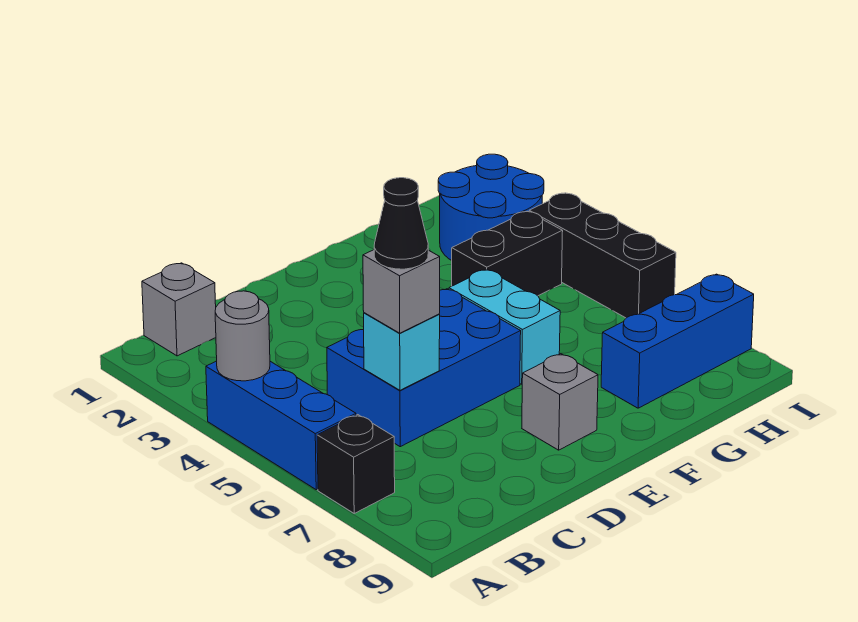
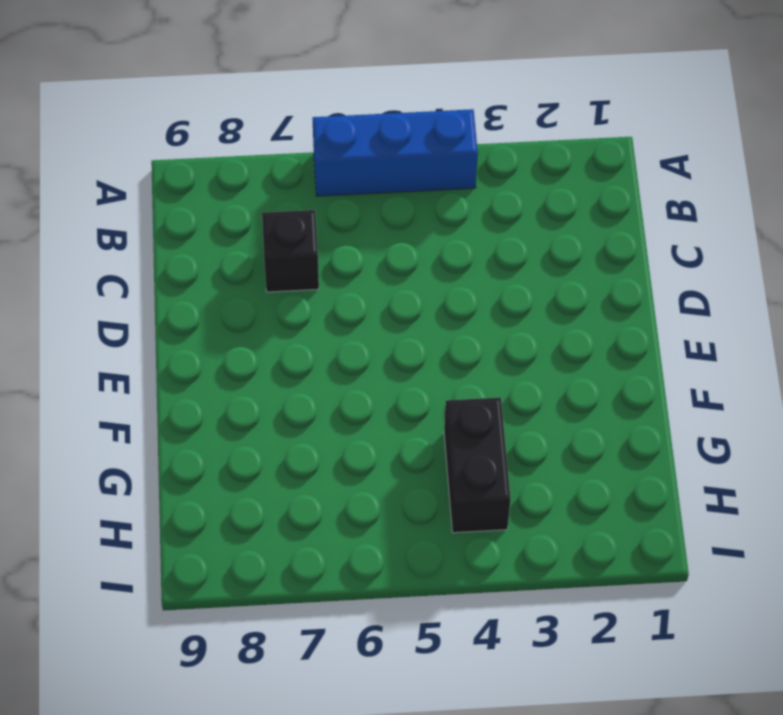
black brick C7 level 1 -> black brick A7 level 1
none -> grey brick B1 level 1
none -> blue brick C5:E6 level 1
none -> grey brick E8 level 1

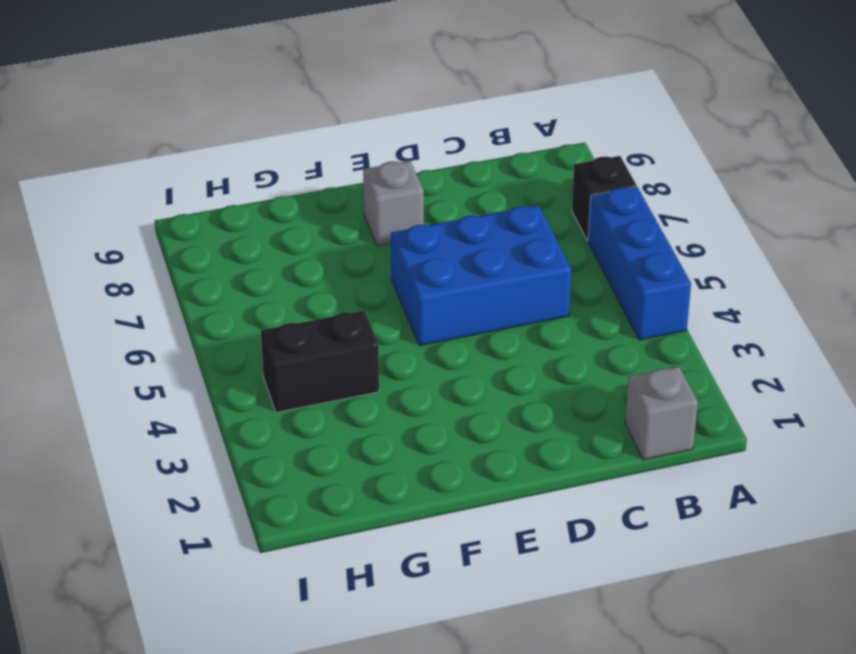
none -> cyan brick F5:F6 level 1
none -> blue brick G8:I8 level 1
none -> blue round brick H2:I3 level 1

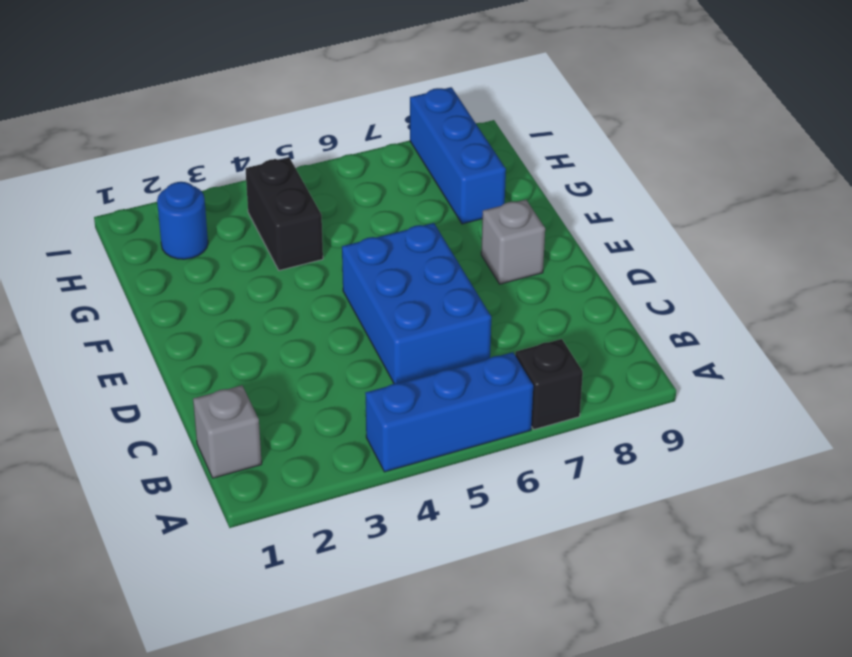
blue round brick H2 level 1 -> blue round brick H2:I3 level 1
none -> cyan brick F5:F6 level 1
none -> black brick I4:I6 level 1
none -> grey round brick A4 level 2

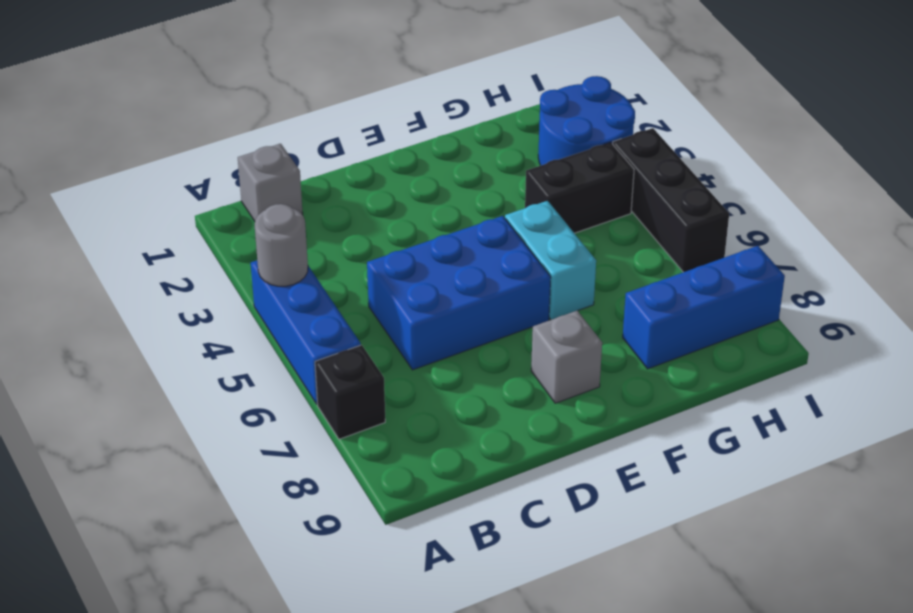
none -> cyan brick C6 level 2
none -> grey brick C6 level 3
none -> black cone C6 level 4

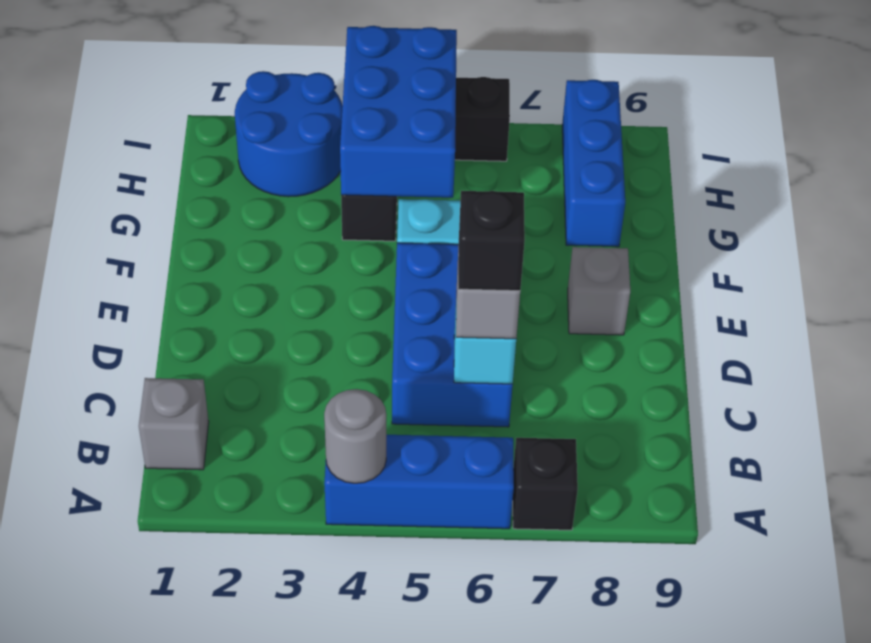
black brick C6 level 4 -> black cone C6 level 4
blue brick G4:I5 level 2 -> none

